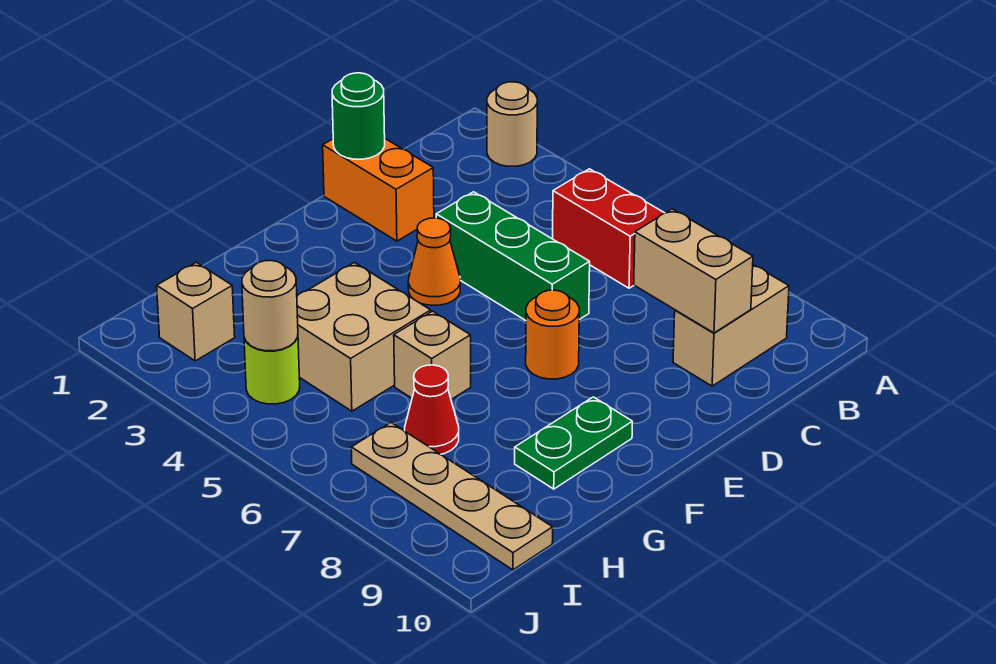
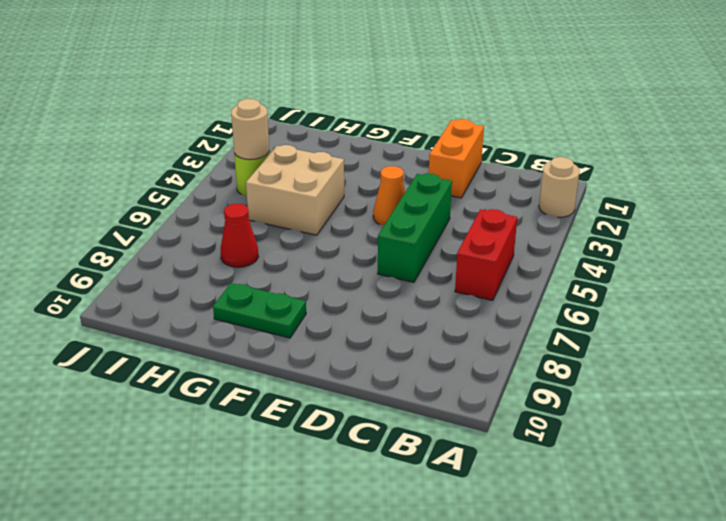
none -> tan brick B9:C9 level 1
none -> orange round brick E7 level 1
none -> tan brick G6 level 1

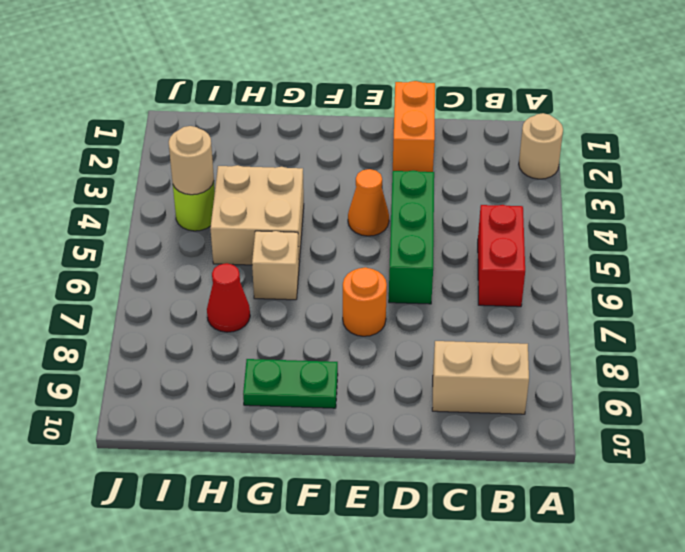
none -> tan brick I2 level 1
none -> tan plate I7:I10 level 1
none -> tan brick C8:C9 level 2

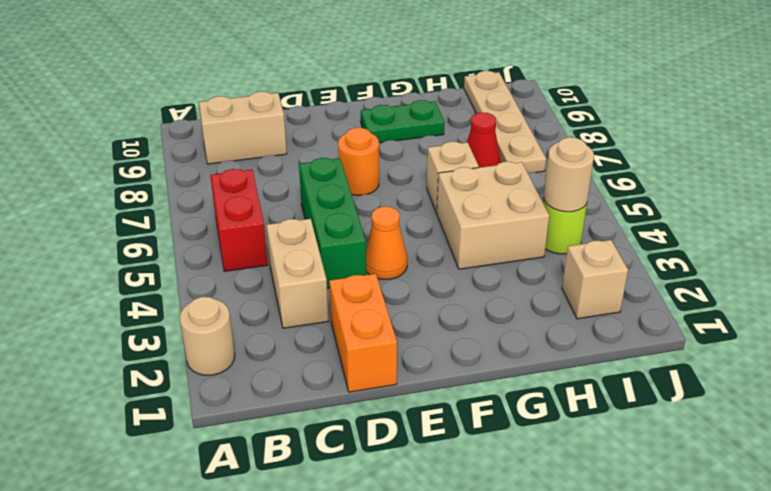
tan brick C3:C4 level 1 -> tan brick C8:C9 level 2
none -> green round brick D1 level 2

